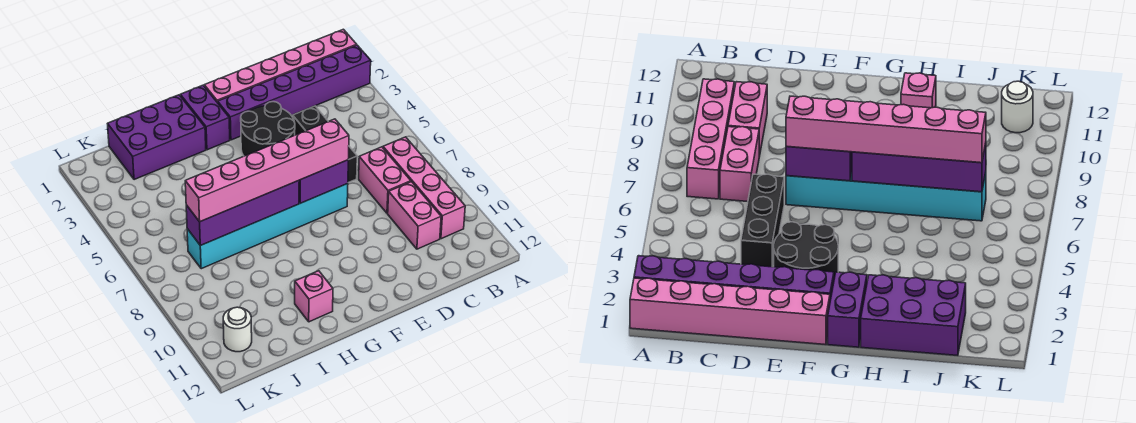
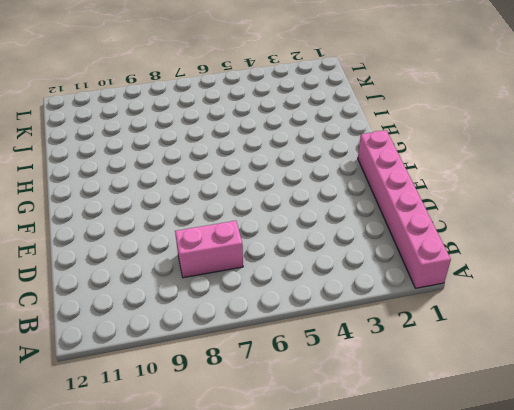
none -> purple brick A2:F2 level 1
none -> pink brick B7:B10 level 1
none -> pink brick C9:C10 level 1

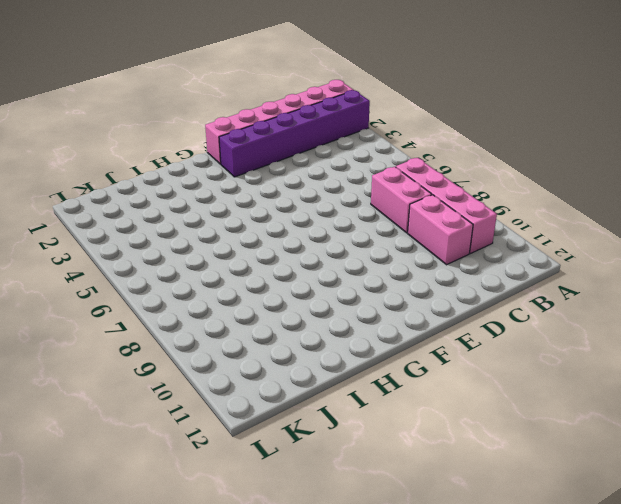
none -> black brick D4:D6 level 1
none -> black round brick E3:F4 level 1
none -> cyan brick E7:J7 level 1

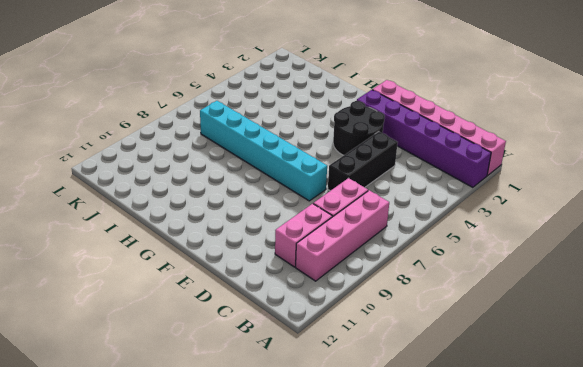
none -> purple brick G1:G2 level 1
none -> purple brick H1:J2 level 1
none -> pink brick H11 level 1

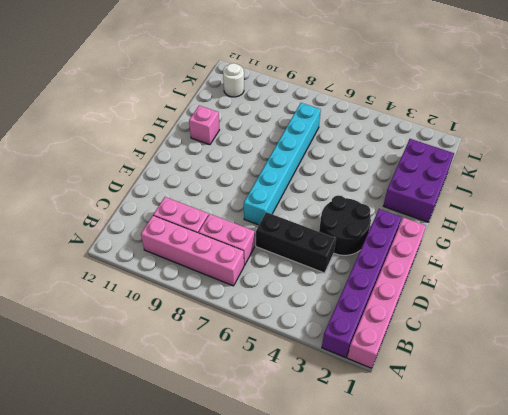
none -> purple brick G1:G2 level 1
none -> purple brick E7:F7 level 2
none -> purple brick G7:J7 level 2

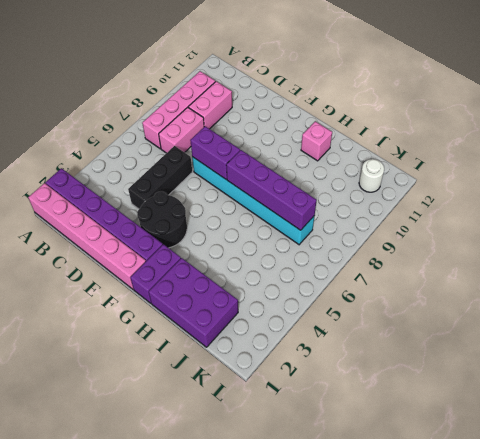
none -> pink brick E7:J7 level 3

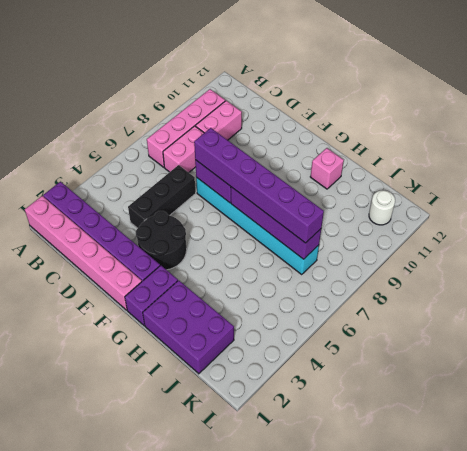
purple brick E7:J7 level 3 -> pink brick E7:J7 level 3

